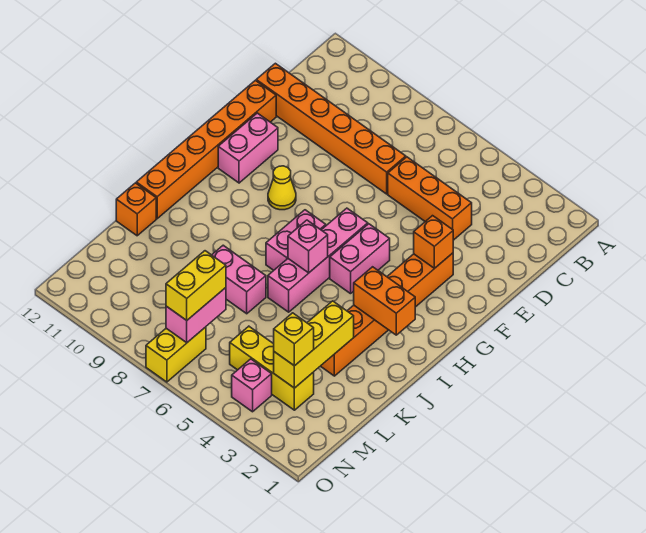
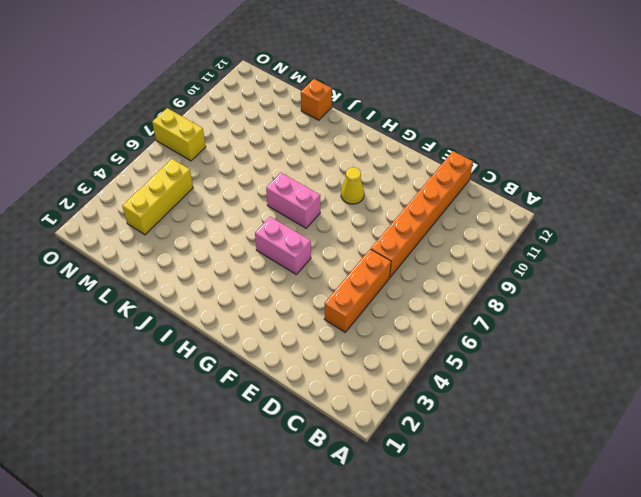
none -> orange brick E12:J12 level 1
none -> orange brick F3:K3 level 1
none -> pink brick F11:G11 level 1

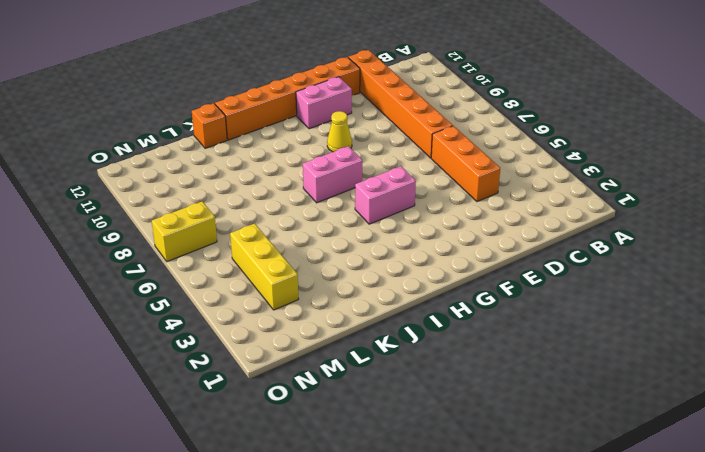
none -> orange brick F3:K3 level 1
none -> pink brick G6:J6 level 1
none -> pink brick K7:K8 level 1

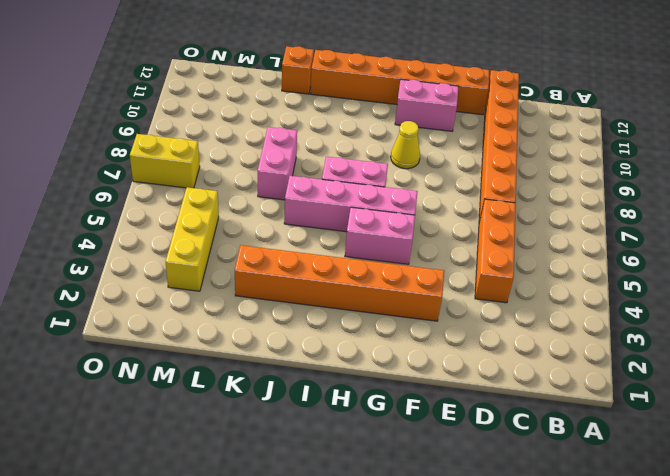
none -> pink brick N4 level 1
none -> orange brick F3 level 2
none -> orange brick I2:I3 level 2

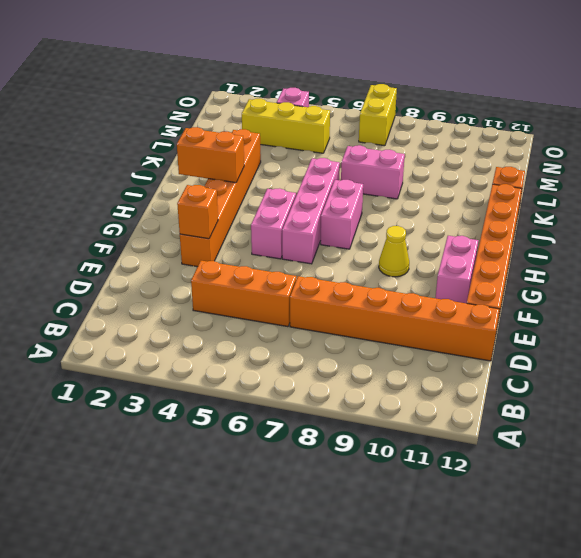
none -> pink brick I6 level 2
none -> yellow brick K3:M3 level 2
none -> pink brick M7:N7 level 2

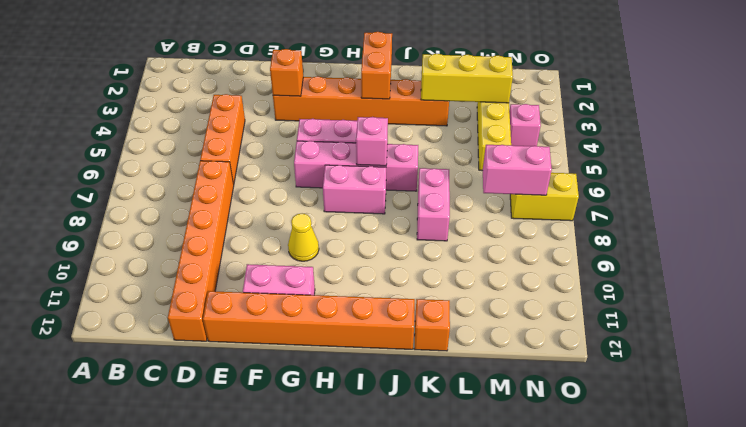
none -> yellow brick M3 level 3
none -> yellow brick M7:N7 level 3

